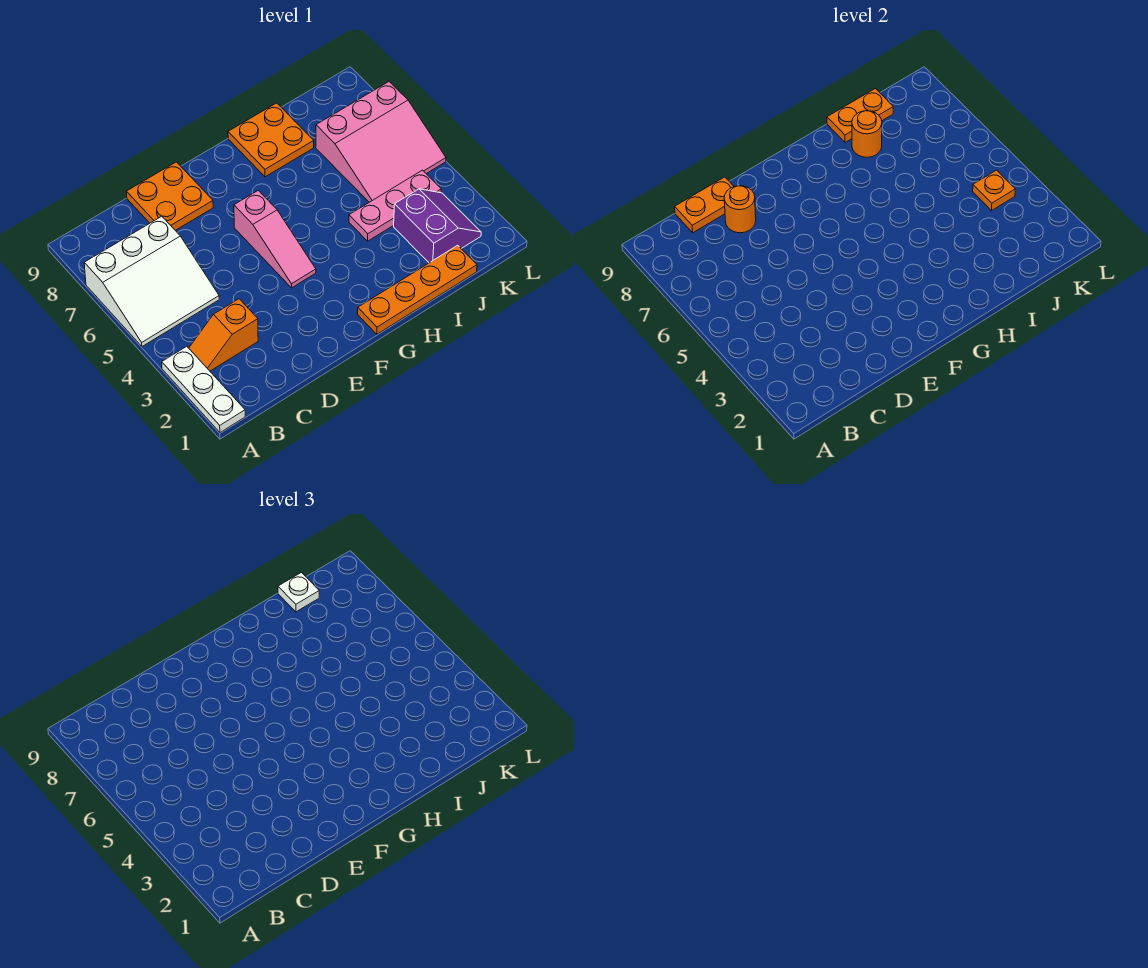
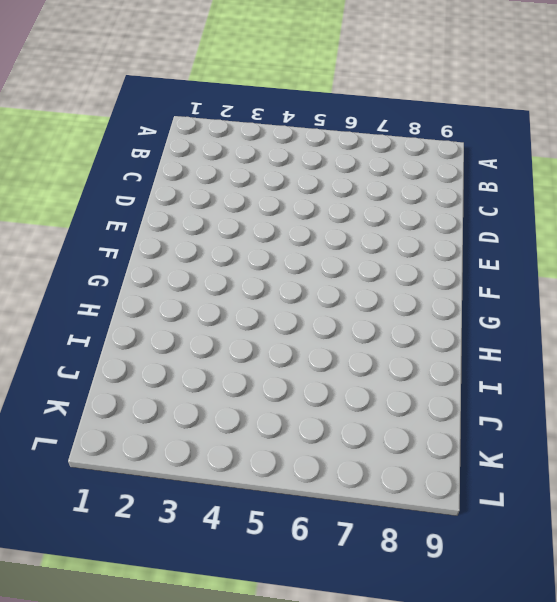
none -> white plate A1:A3 level 1
none -> white slope A5:C7 level 1 top 7
none -> orange slope B3:C3 level 1 top C

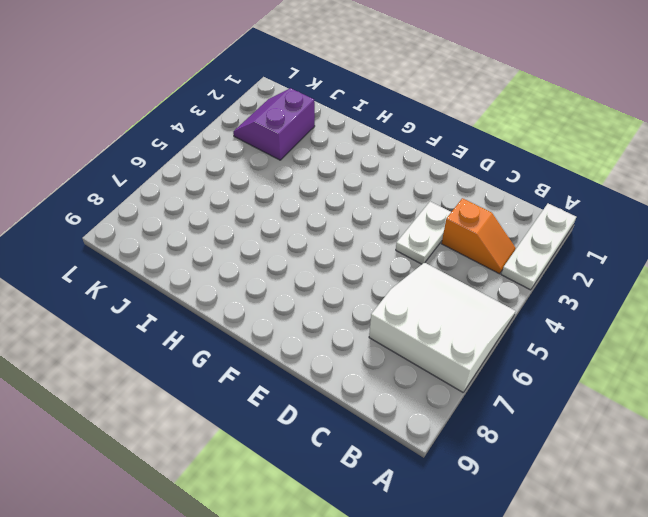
white plate D3:D4 level 1 -> none
none -> orange plate D8:E9 level 1
none -> pink slope F4:F6 level 1 top 6
none -> orange plate G1:J1 level 1

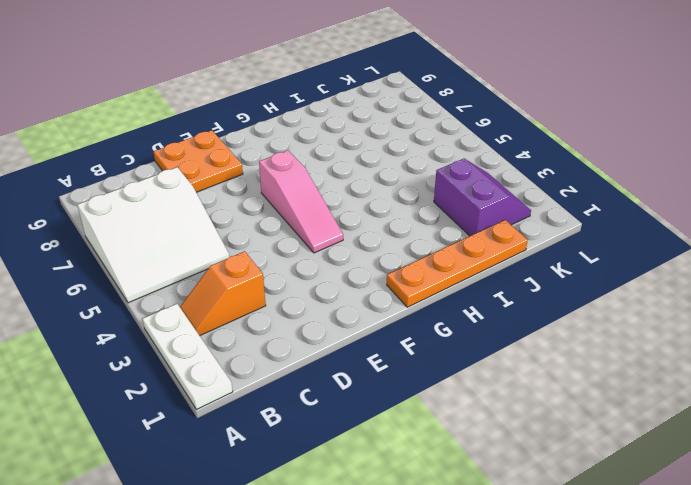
none -> orange plate H8:I9 level 1
none -> pink plate I4:K4 level 1
none -> pink slope J5:L7 level 1 top 7

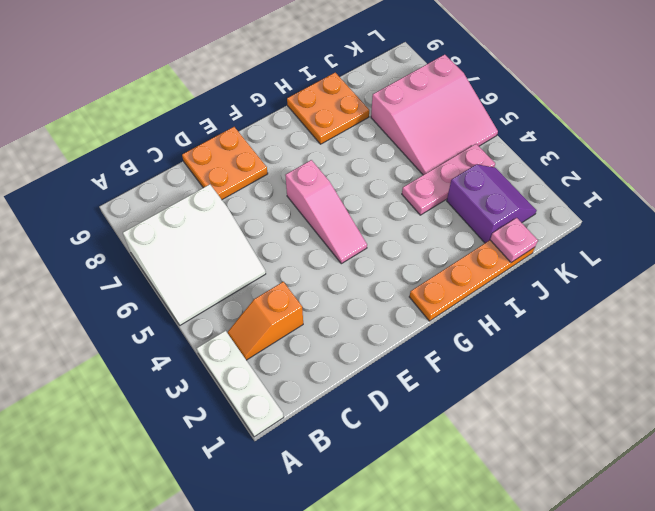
pink plate J1 level 2 -> none
none -> orange plate C9:D9 level 2
none -> orange round brick D8 level 2
none -> orange round brick I8 level 2

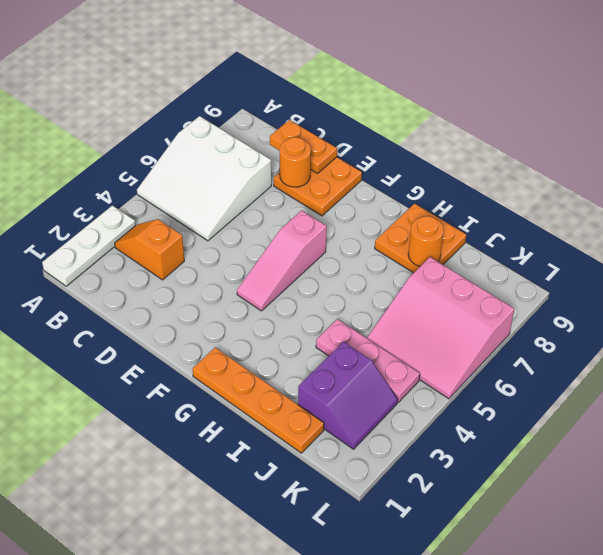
none -> orange plate I9:J9 level 2
none -> orange plate K4 level 2
none -> white plate J9 level 3

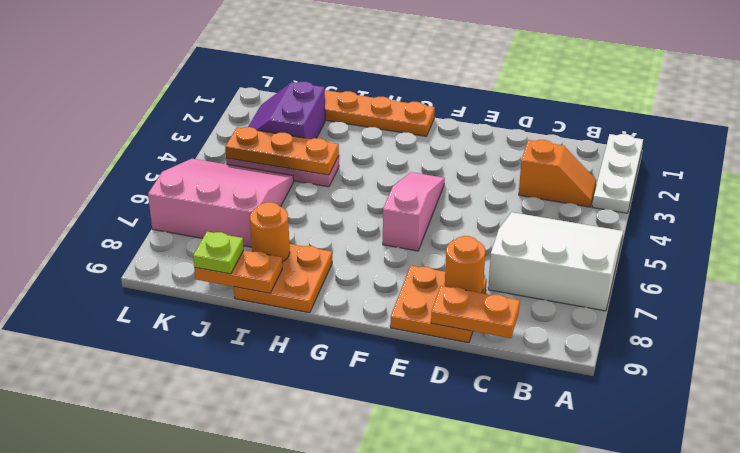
orange plate I4:K4 level 2 -> orange plate K4 level 2
lime plate J9 level 3 -> white plate J9 level 3

